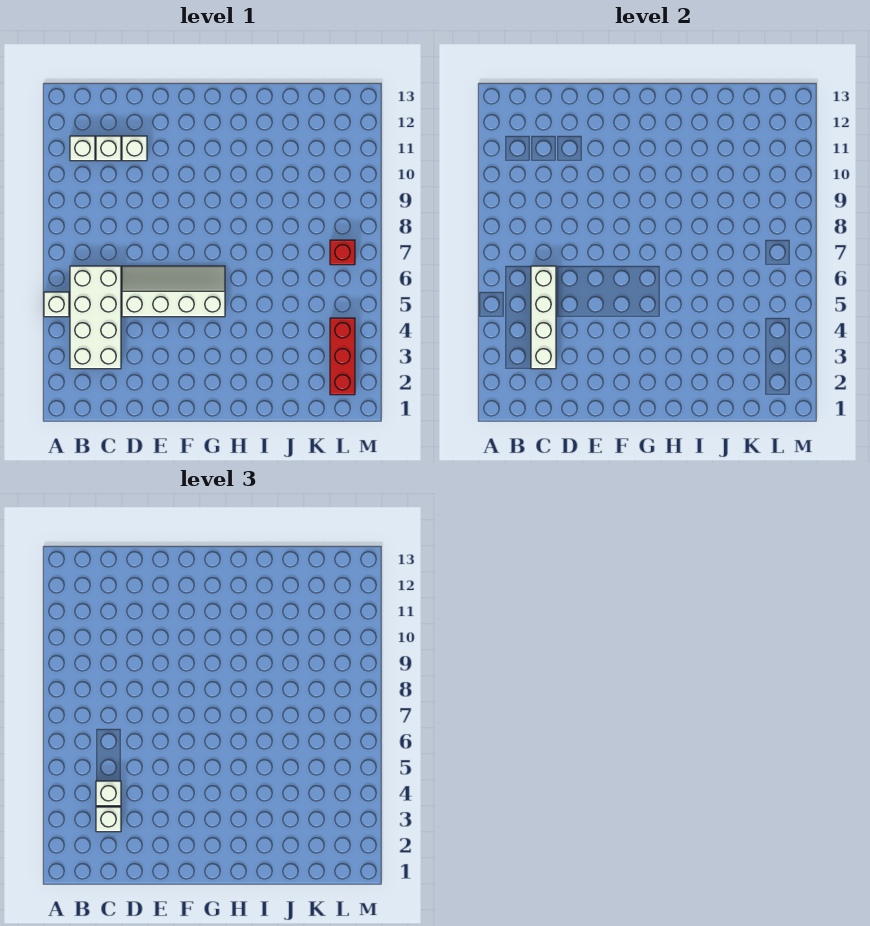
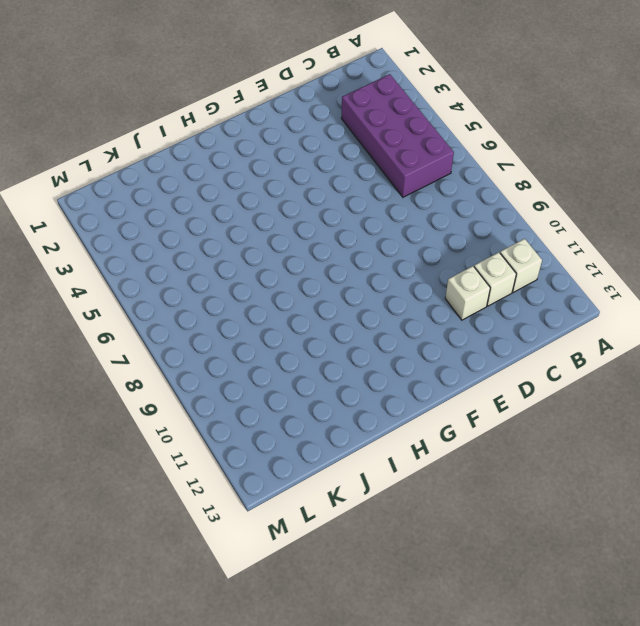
purple brick B3:C6 level 1 -> white brick B3:C6 level 1
none -> white brick A5 level 1
none -> white slope D5:G6 level 1 top 5

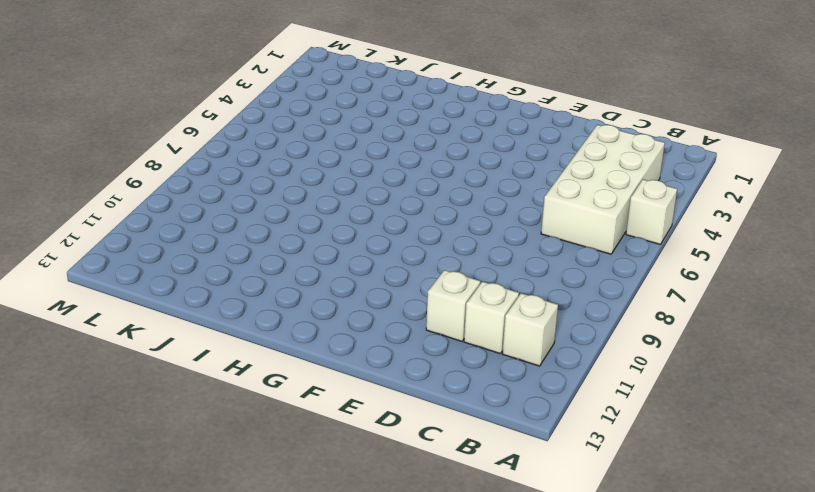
none -> white slope D5:G6 level 1 top 5
none -> red brick L2:L4 level 1

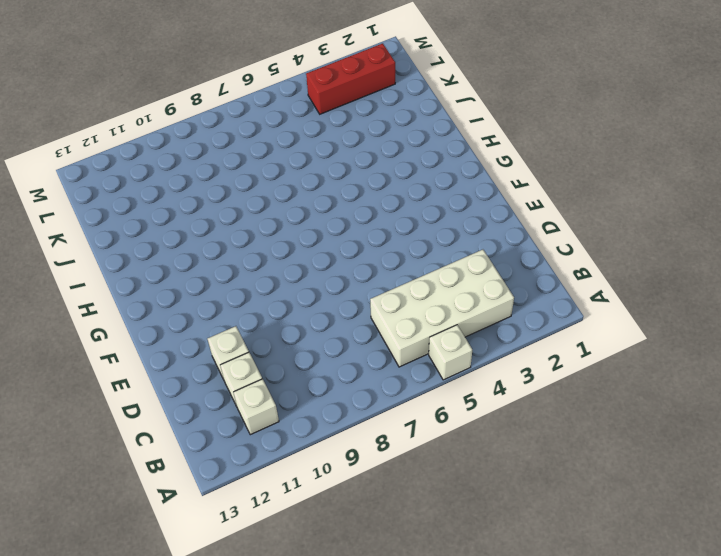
none -> white slope D5:G6 level 1 top 5
none -> red brick L7 level 1

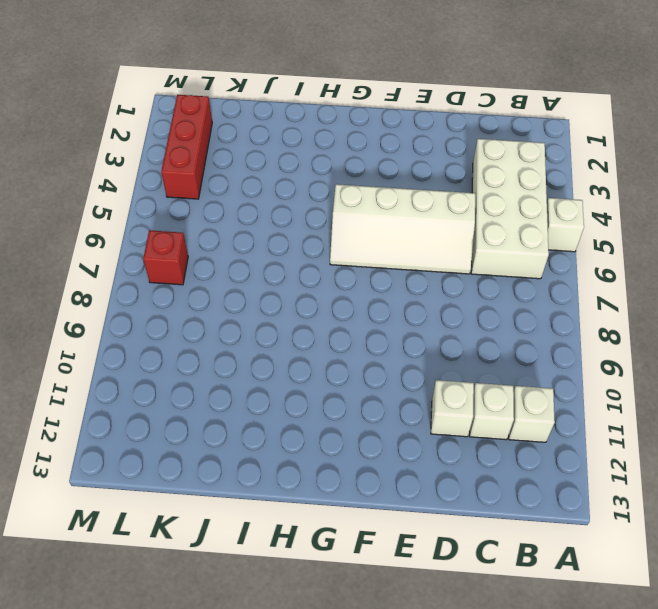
none -> white brick C3:C6 level 2
none -> white brick C3 level 3

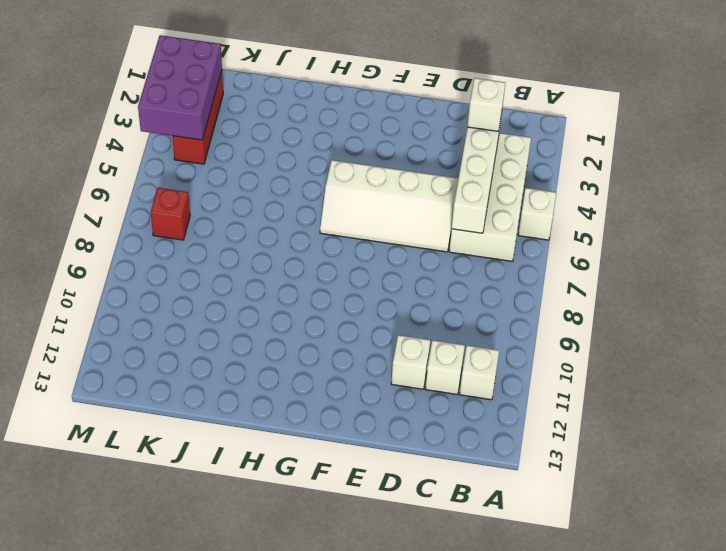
purple brick L2:M4 level 2 -> none
none -> white brick C4 level 3

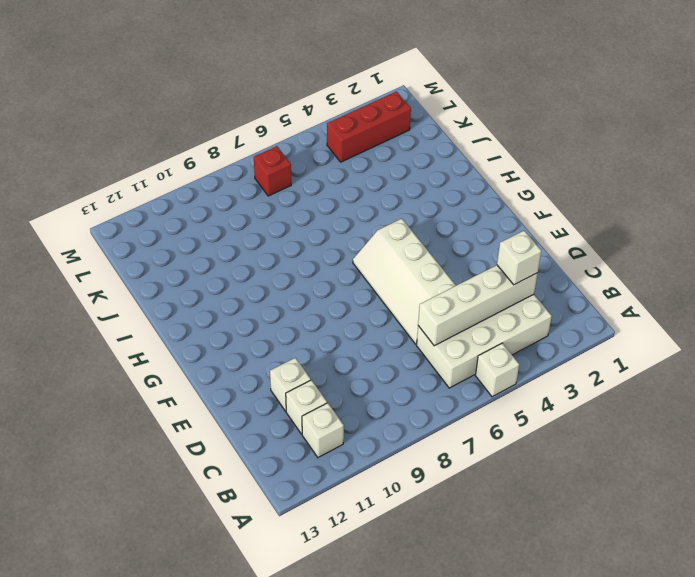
none -> white brick C4 level 3

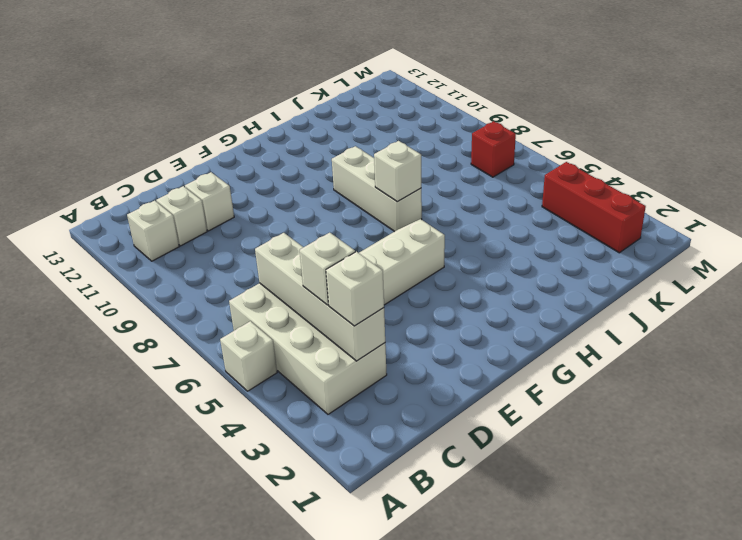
white brick H7:H9 level 1 -> none
white brick H7 level 2 -> none

